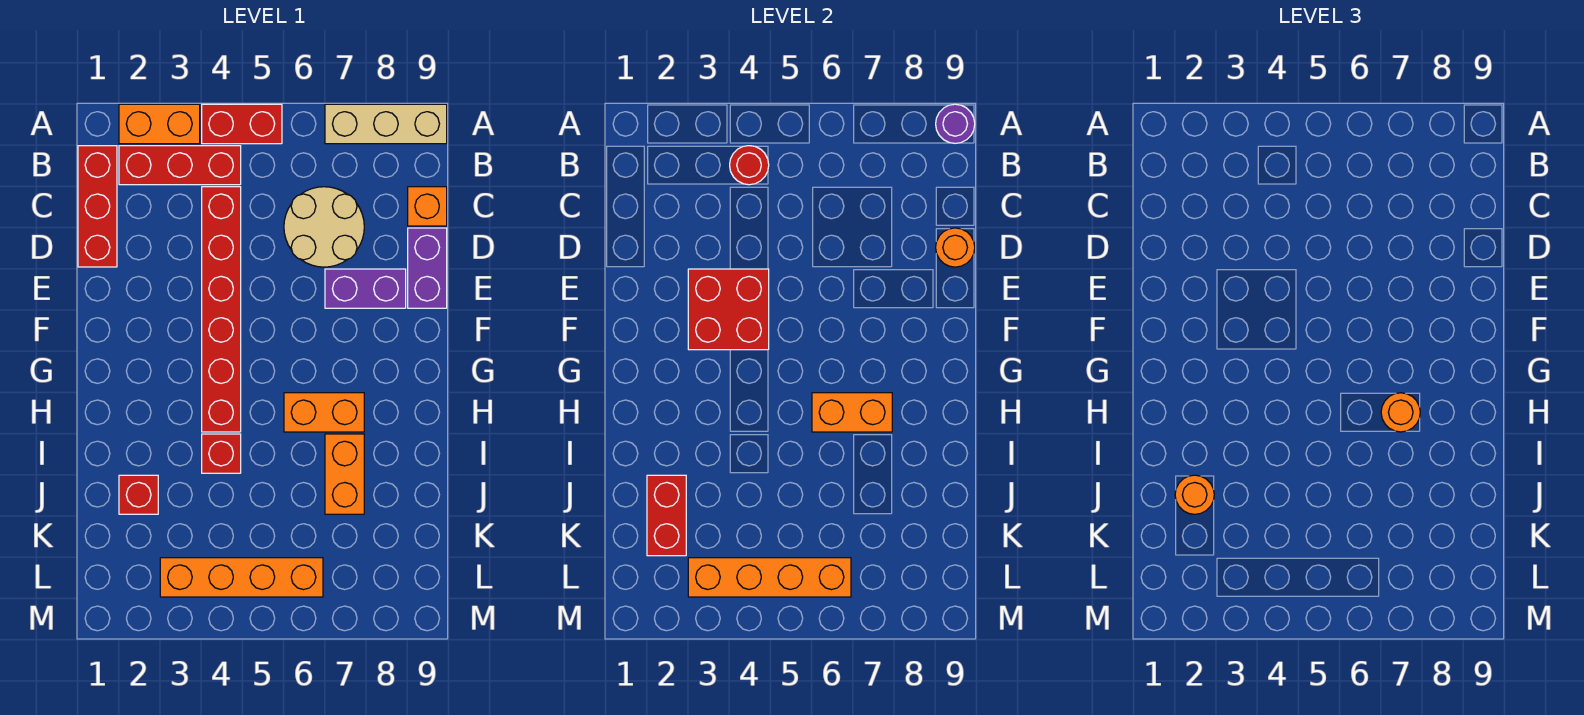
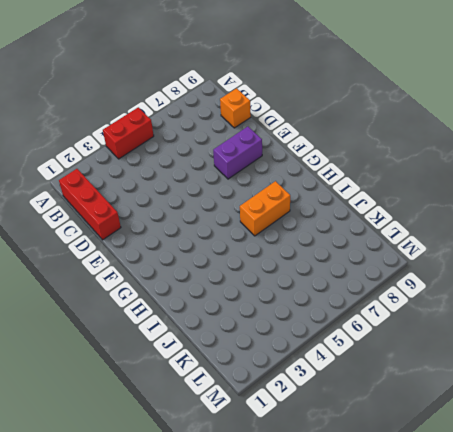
none -> orange brick A2:A3 level 1
none -> tan brick A7:A9 level 1
none -> red brick B2:B4 level 1

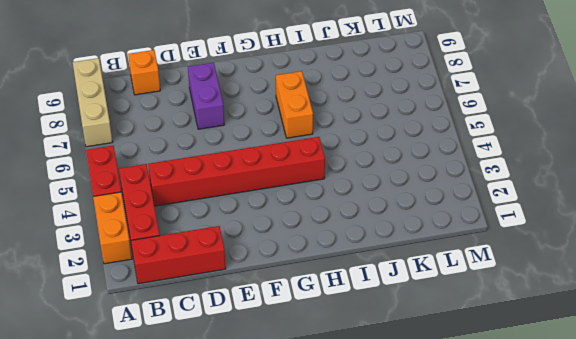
none -> tan round brick C6:D7 level 1
none -> purple brick D9:E9 level 1
none -> red brick I4 level 1

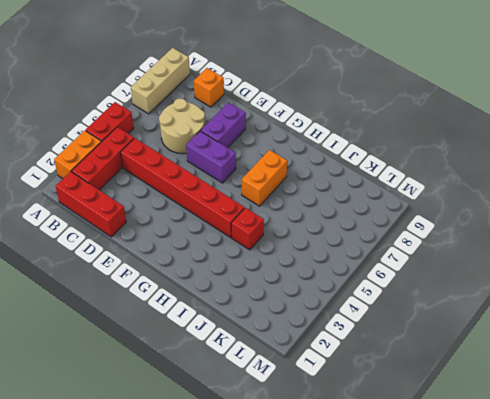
purple brick E6:F6 level 1 -> purple brick D9:E9 level 1
none -> orange brick I7:J7 level 1
none -> red brick J2 level 1
none -> orange brick L3:L6 level 1

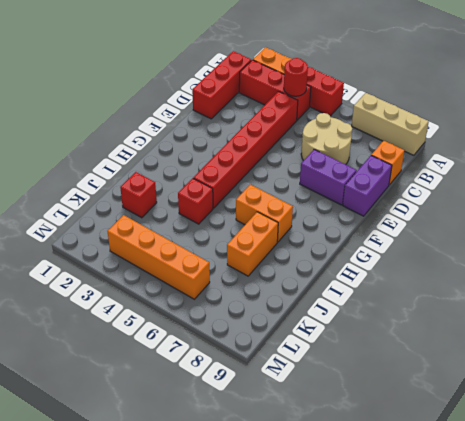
none -> purple round brick A9 level 2
none -> orange round brick D9 level 2
none -> red brick E3:F4 level 2

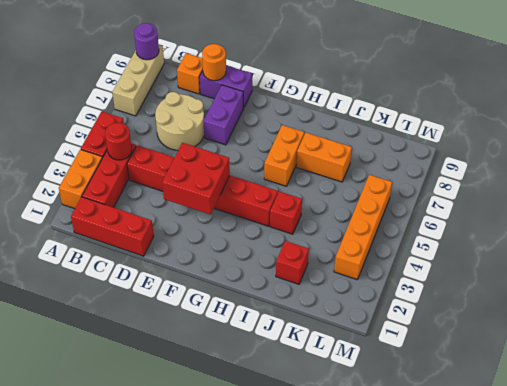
none -> orange brick H6:H7 level 2
none -> red brick J2:K2 level 2
none -> orange brick L3:L6 level 2

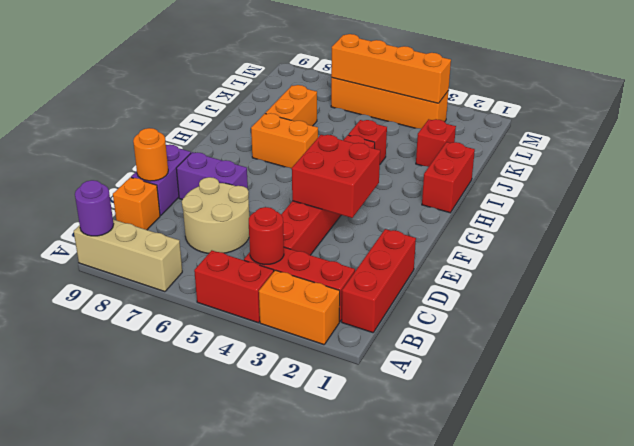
red brick H1:I1 level 1 -> red brick J2:K2 level 2
none -> orange brick H6:H7 level 2
none -> orange round brick H7 level 3
none -> orange round brick J2 level 3

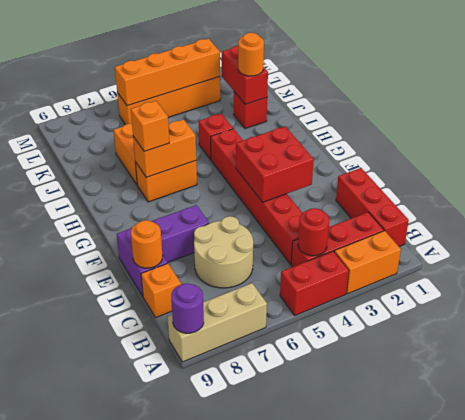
orange brick H7 level 3 -> orange round brick H7 level 3

